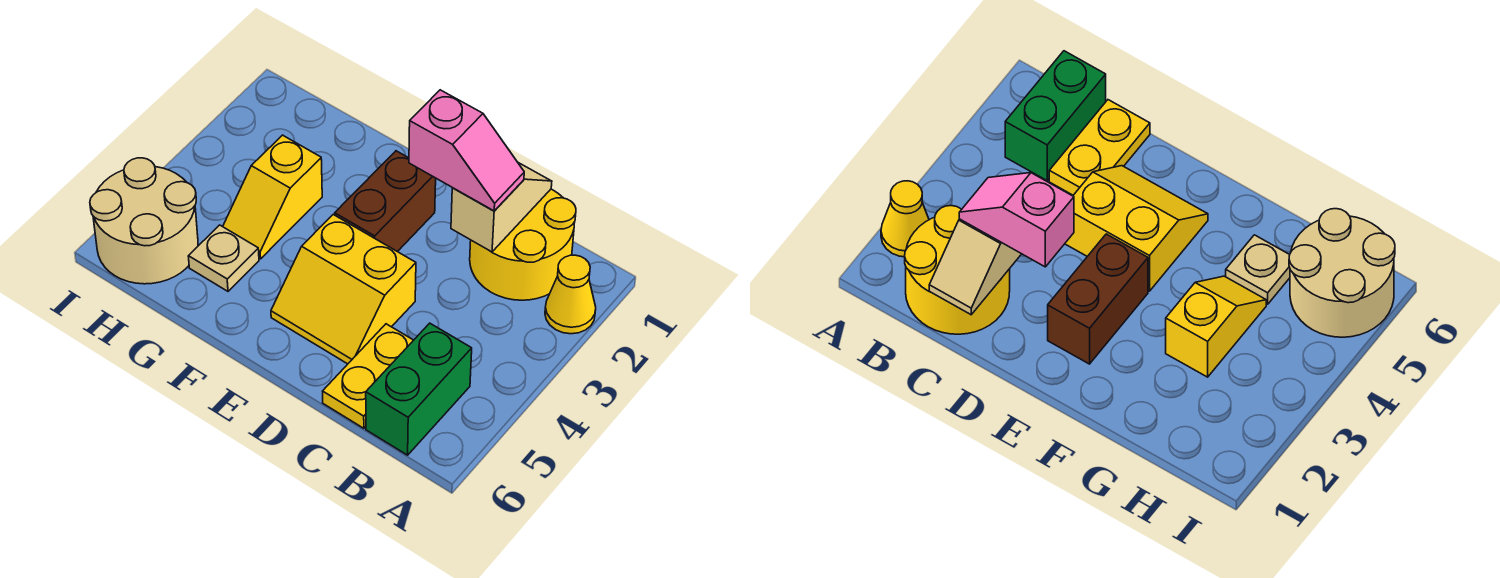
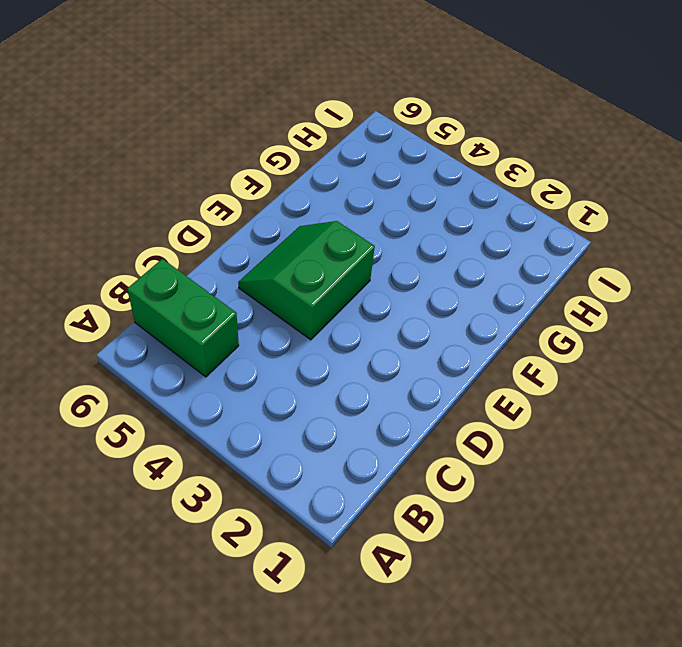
green slope D4:E5 level 1 top 4 -> yellow slope D4:E5 level 1 top 4
none -> yellow cone A2 level 1
none -> yellow round brick B1:C2 level 1

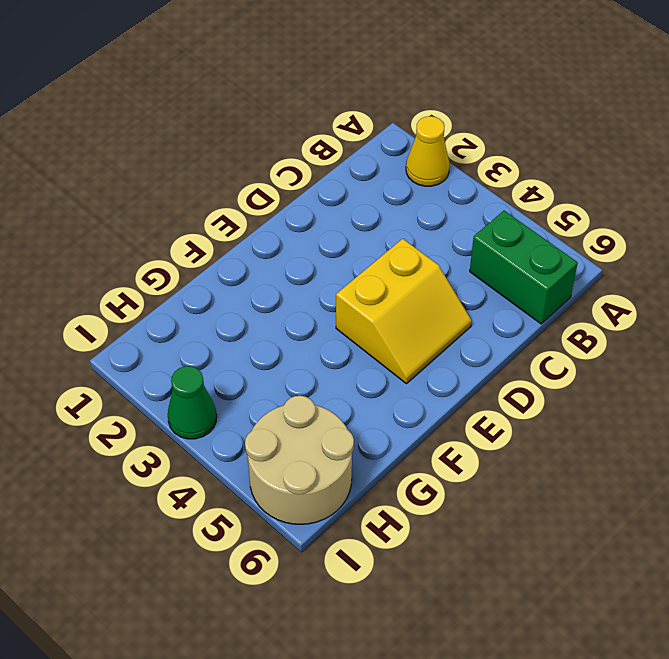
green cone I3 level 1 -> none
none -> yellow round brick B1:C2 level 1
none -> yellow plate C5:C6 level 1

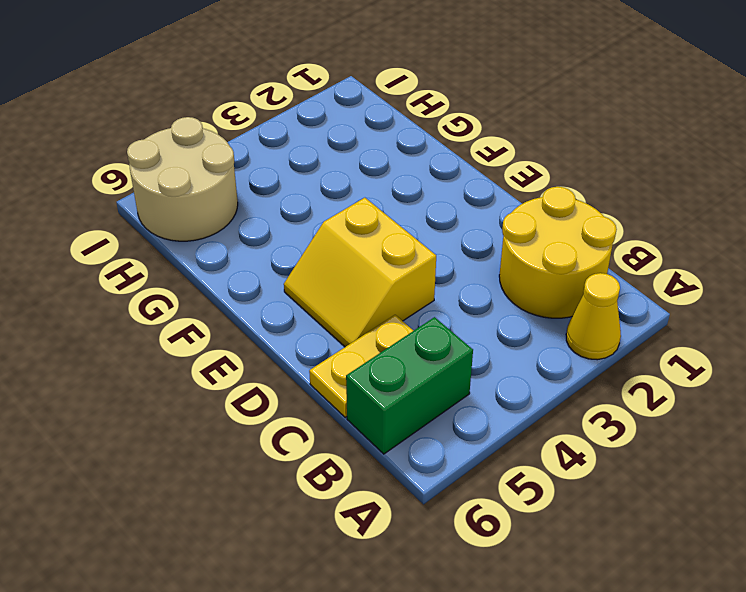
none -> brown brick E2:E3 level 1
none -> yellow slope G3:G4 level 1 top 3

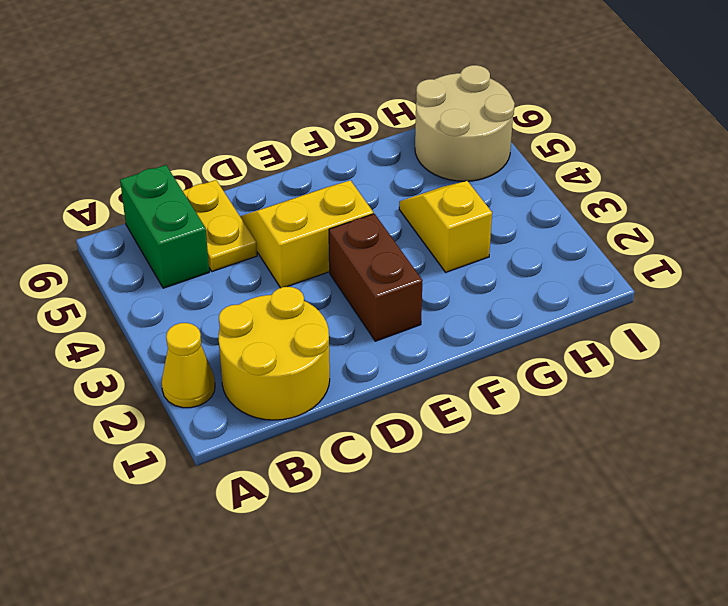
none -> tan plate G5 level 1
none -> tan slope C1:C2 level 2 top 2

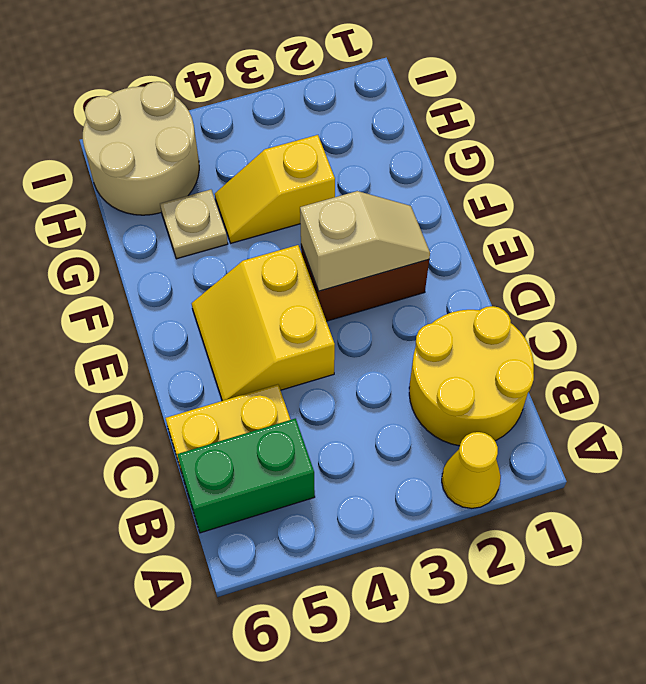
tan slope E2:E3 level 2 top 3 -> tan slope C1:C2 level 2 top 2
none -> pink slope C2:D2 level 3 top D

